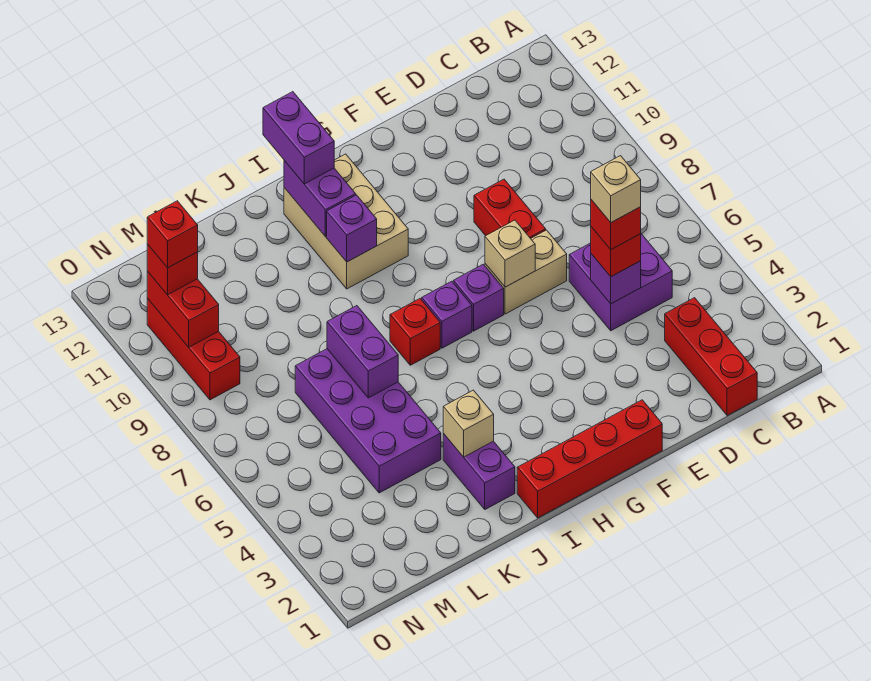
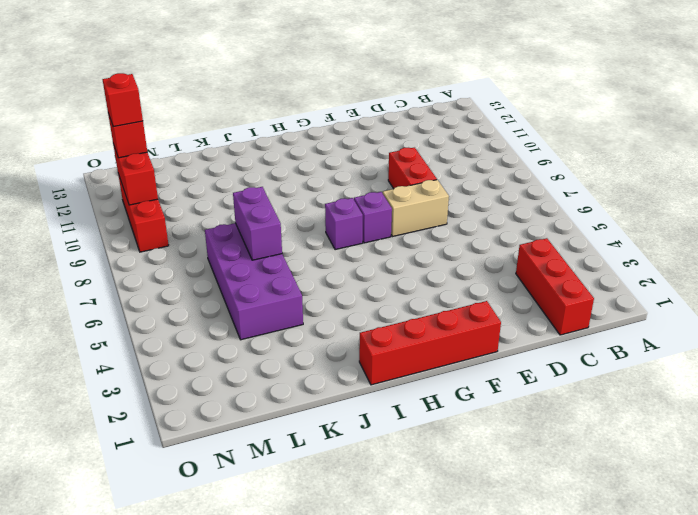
none -> purple brick C5:D6 level 1
none -> tan brick H10:I12 level 1
none -> red brick I7 level 1

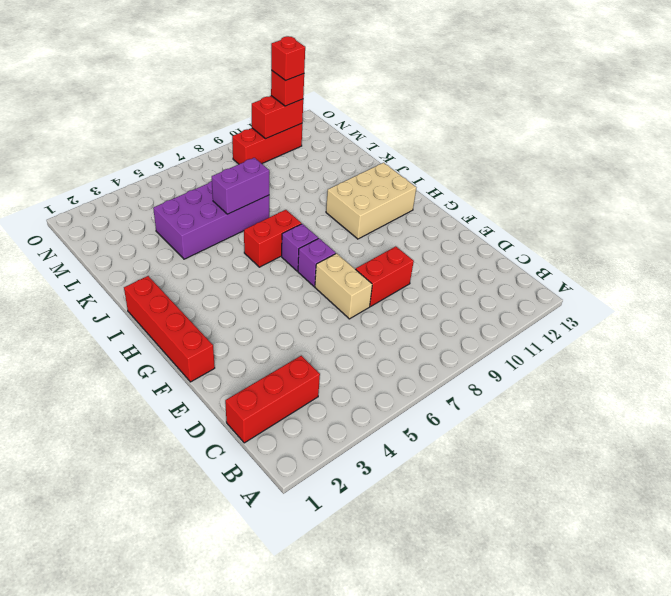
red brick I6:I7 level 1 -> red brick I7 level 1
none -> purple brick C5:D6 level 1
none -> purple brick J2:J3 level 1
none -> purple brick D5 level 2

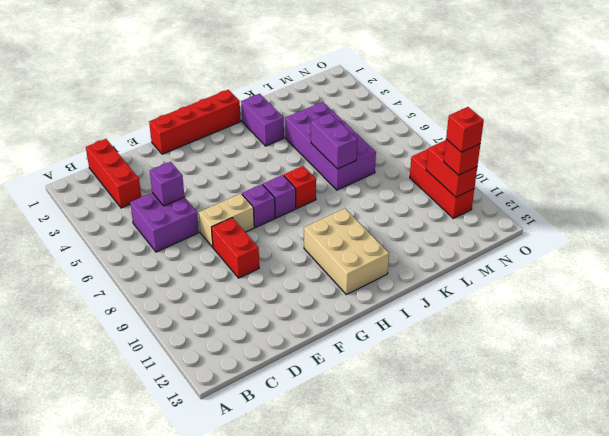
none -> tan brick F7 level 2
none -> purple brick I10 level 2
none -> purple brick I11:I12 level 2

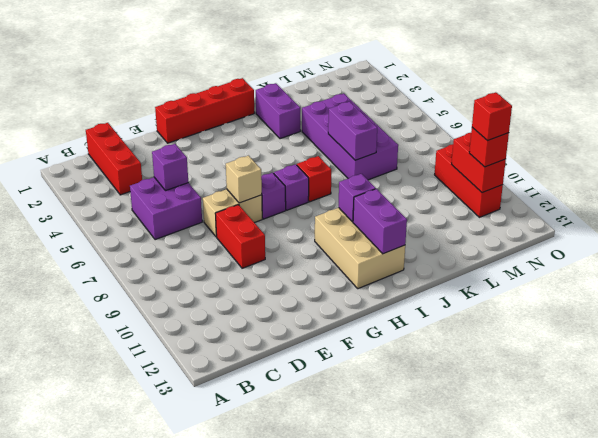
none -> tan brick J3 level 2
none -> red brick D5 level 3
none -> purple brick I12:I13 level 3

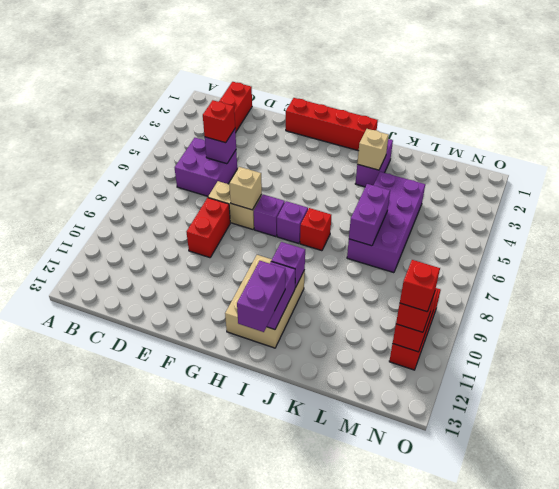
none -> red brick D5 level 4
none -> tan brick D5 level 5

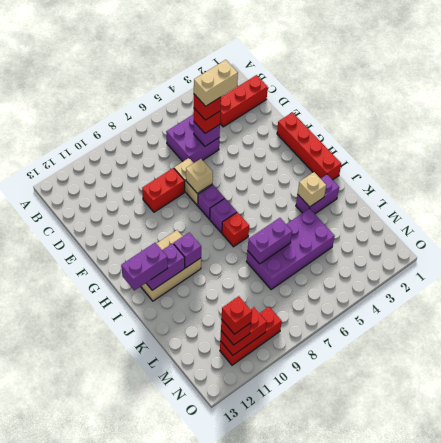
tan brick D4:D5 level 5 -> tan brick D5 level 5

